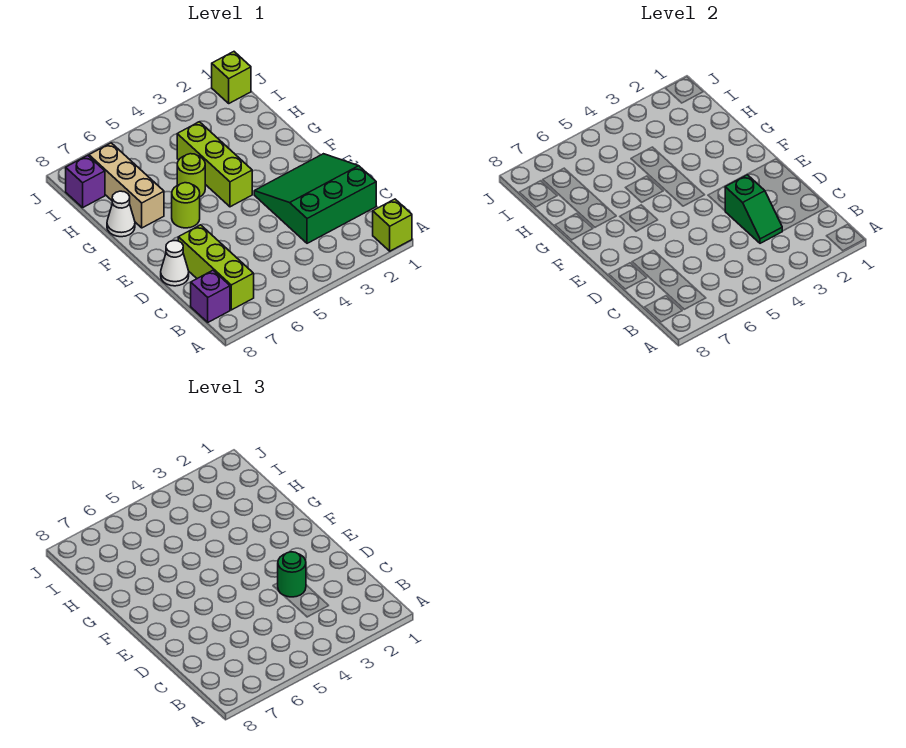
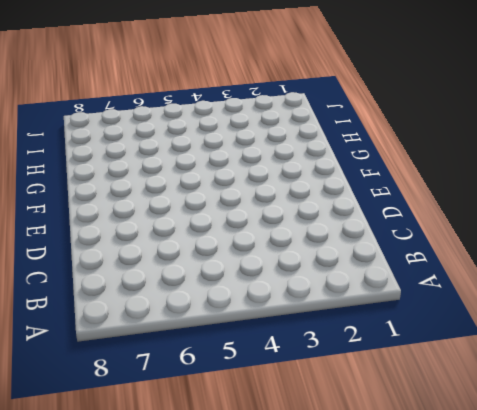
none -> lime brick A1 level 1
none -> lime brick B7:D7 level 1
none -> purple brick B8 level 1

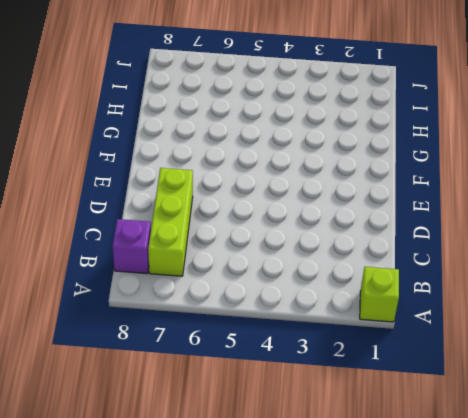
none -> green slope C1:E3 level 1 top C
none -> white cone D8 level 1
none -> lime brick F4:H4 level 1

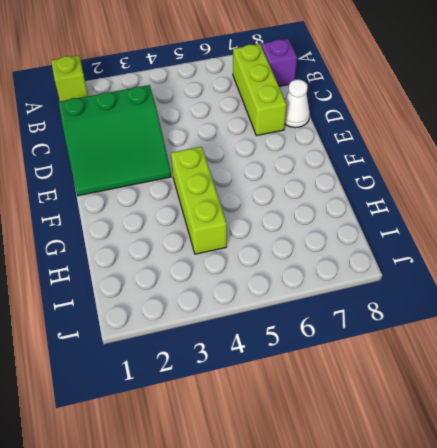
none -> lime round brick F6 level 1
none -> lime round brick G5 level 1
none -> tan brick G7:I7 level 1

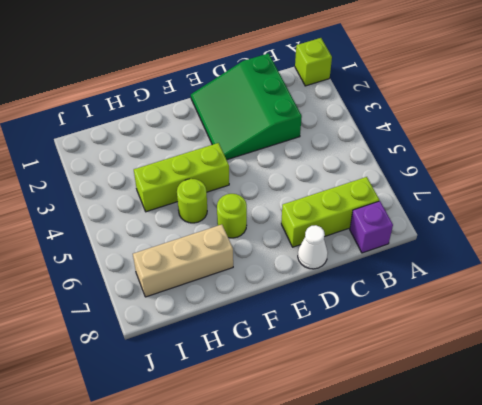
none -> white cone G8 level 1
none -> purple brick I8 level 1
none -> lime brick J1 level 1

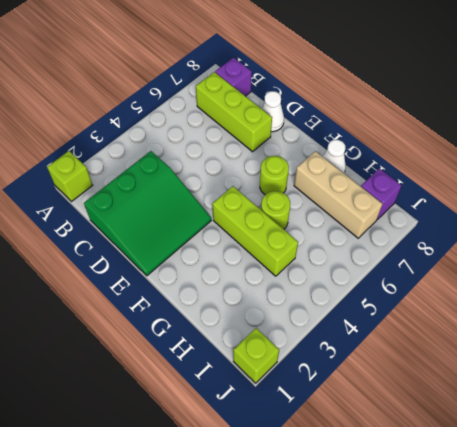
none -> green slope C3:D3 level 2 top D
none -> green round brick D3 level 3

